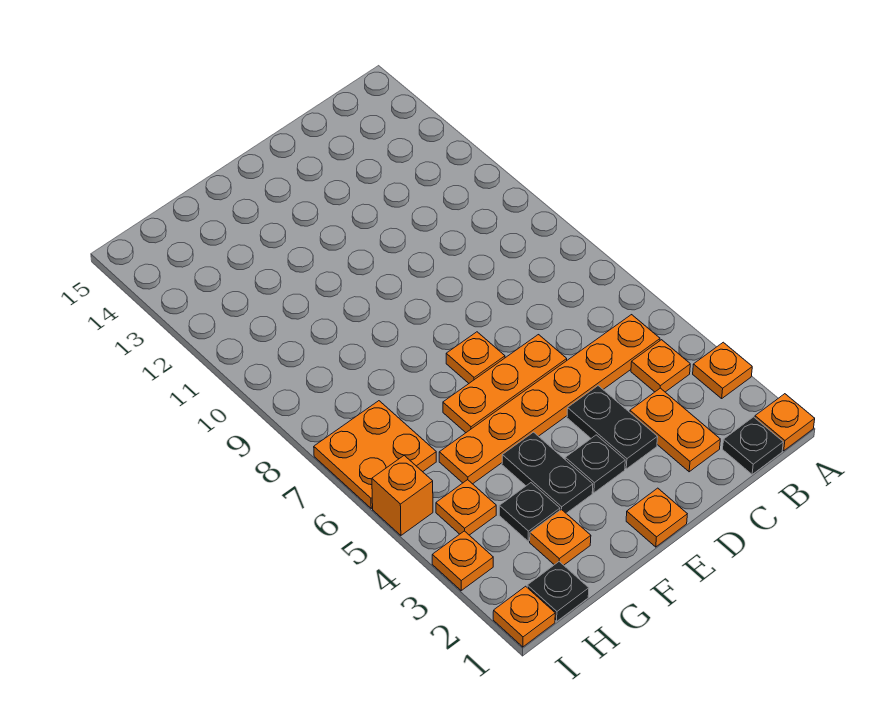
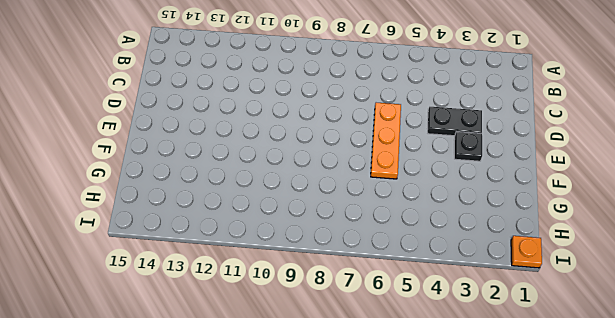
none -> orange plate A1 level 1
none -> orange plate A3 level 1
none -> black plate B1 level 1

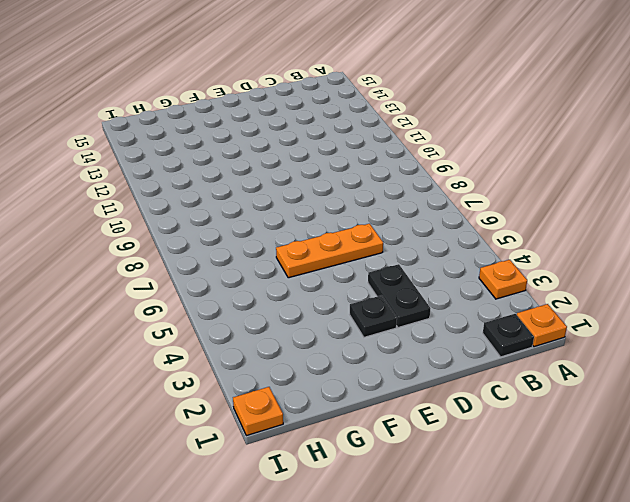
none -> orange plate B4 level 1
none -> orange plate B5:G5 level 1
none -> orange plate C2:C3 level 1

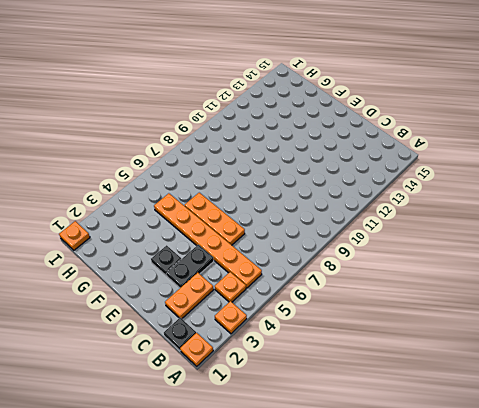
none -> orange plate E1 level 1
none -> orange plate E7 level 1
none -> black plate F3:F4 level 1

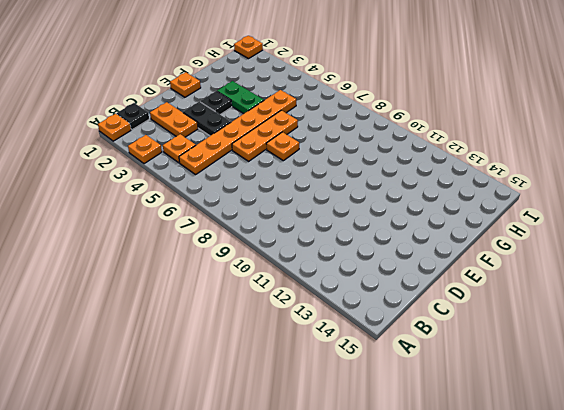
green plate F3:F4 level 1 -> black plate F3:F4 level 1
none -> orange plate G2 level 1
none -> black plate G3 level 1
none -> black plate H1 level 1

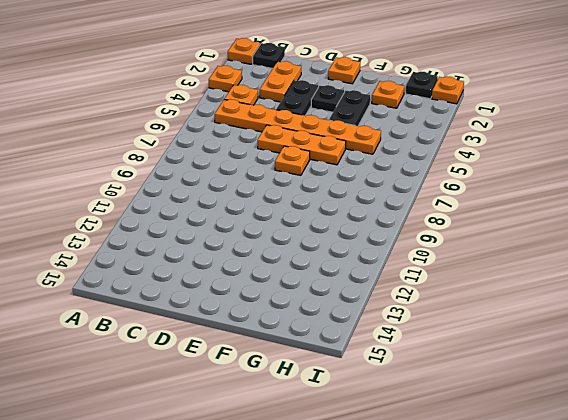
none -> black plate G3 level 1
none -> orange plate H4 level 1
none -> orange plate H6:I7 level 1

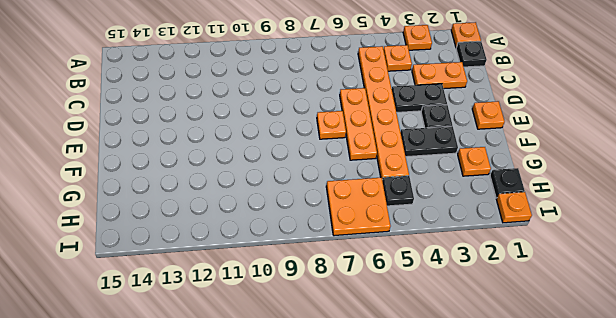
black plate H5 level 1 -> black plate G3 level 1
none -> orange plate H4 level 1
none -> orange plate I3 level 1
none -> orange brick I5 level 1

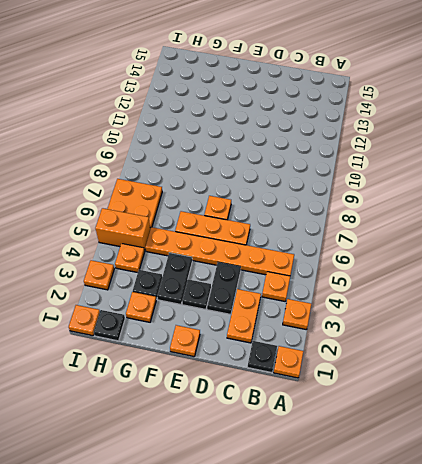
orange brick H5:I5 level 1 -> orange brick I5 level 1

